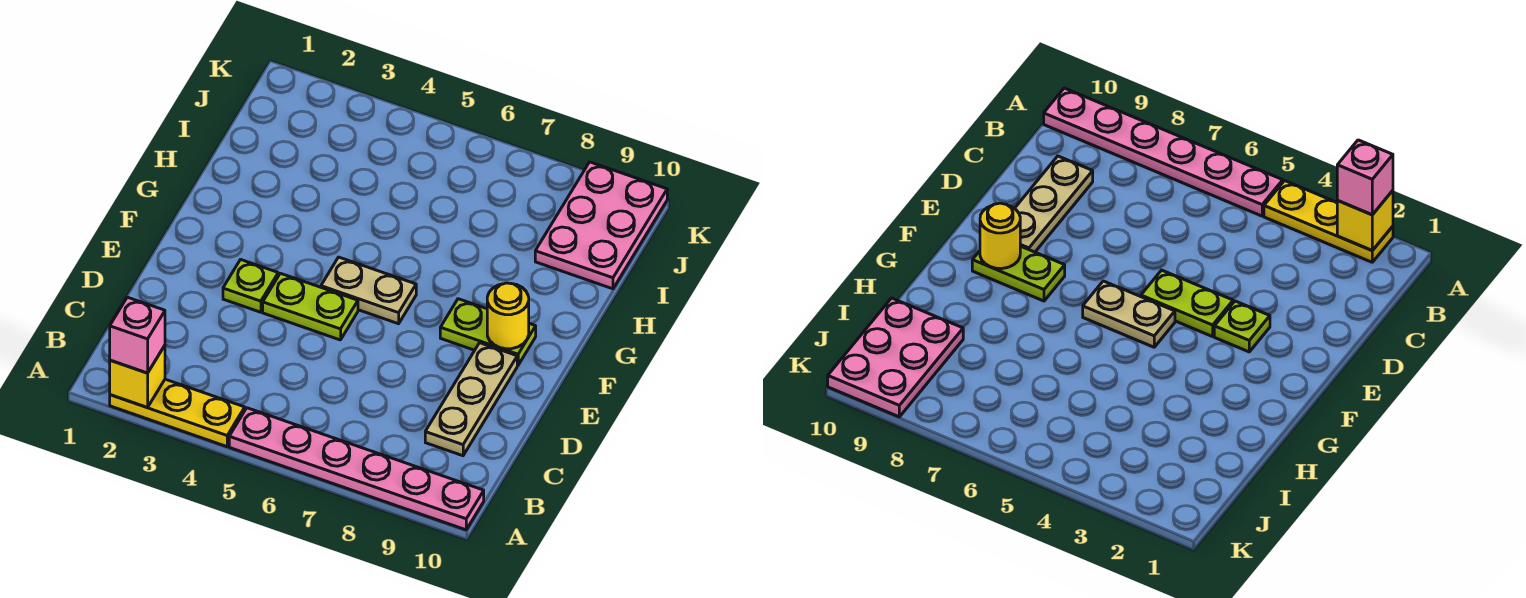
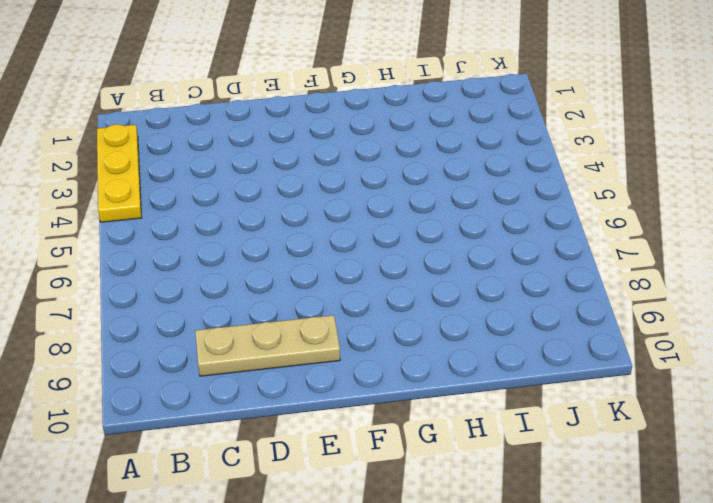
none -> pink plate A5:A10 level 1
none -> lime plate E3 level 1

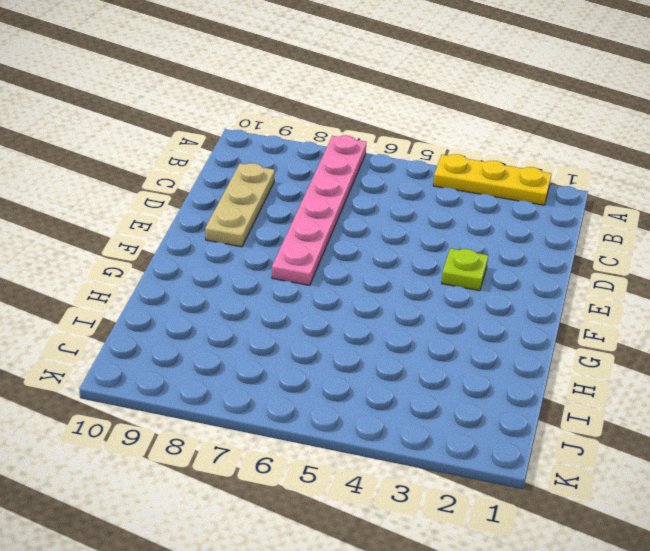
pink plate A7:F7 level 1 -> pink plate A5:A10 level 1
none -> lime plate E4:E5 level 1
none -> tan plate F5:F6 level 1

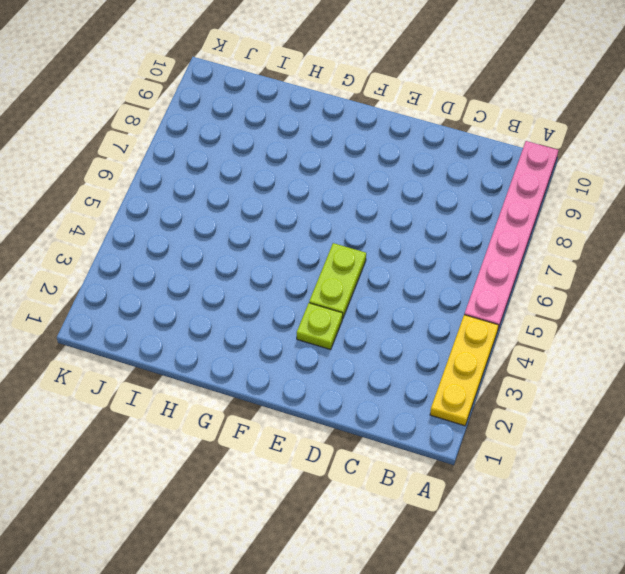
none -> tan plate C9:E9 level 1
none -> tan plate F5:F6 level 1

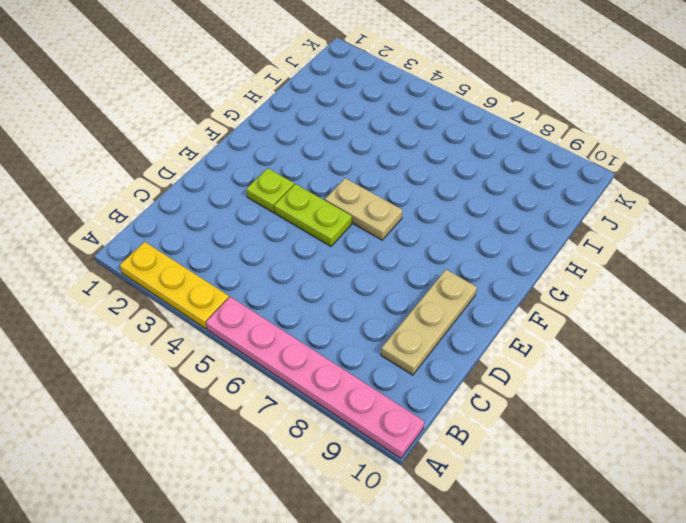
none -> lime plate F8:F9 level 1
none -> pink plate I9:K10 level 1

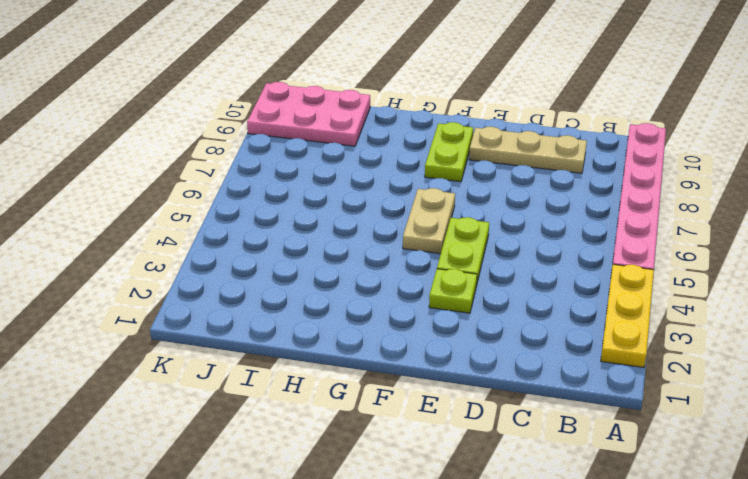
none -> yellow brick A2 level 2
none -> yellow round brick F9 level 2

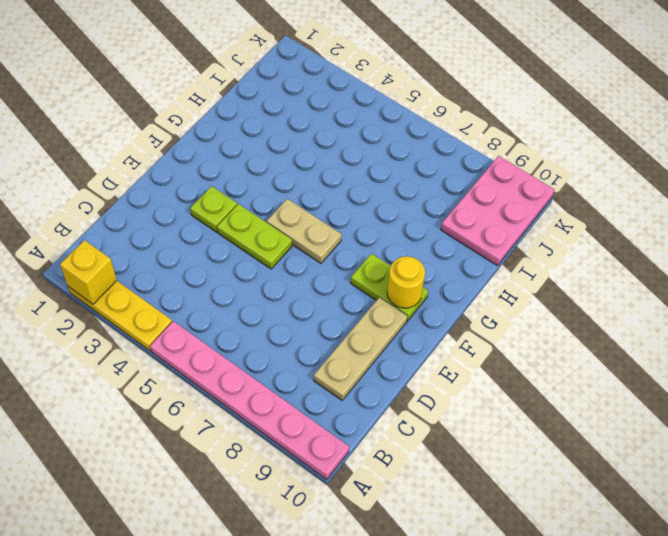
none -> pink brick A2 level 3

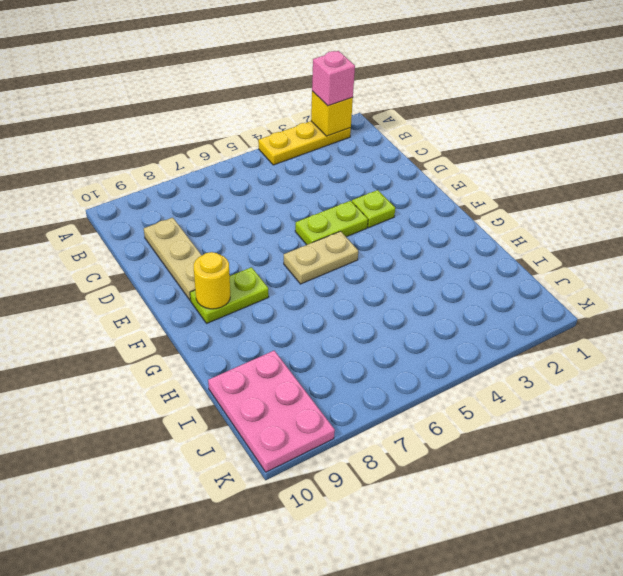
none -> pink plate A5:A10 level 1

